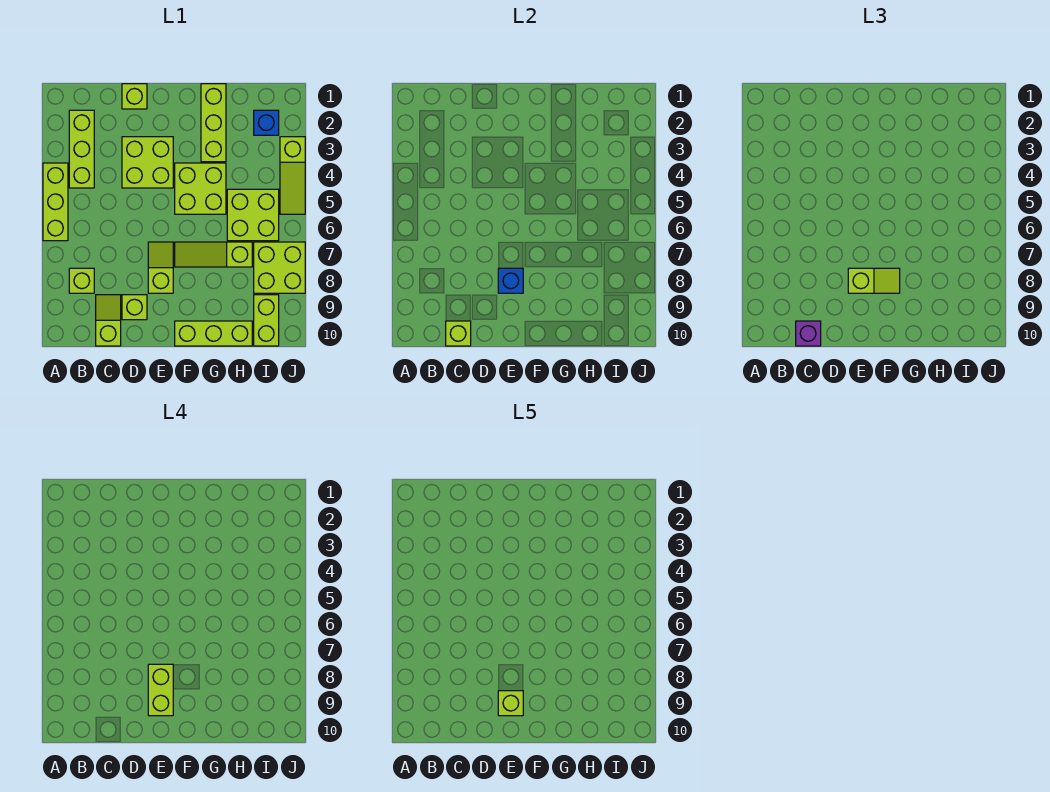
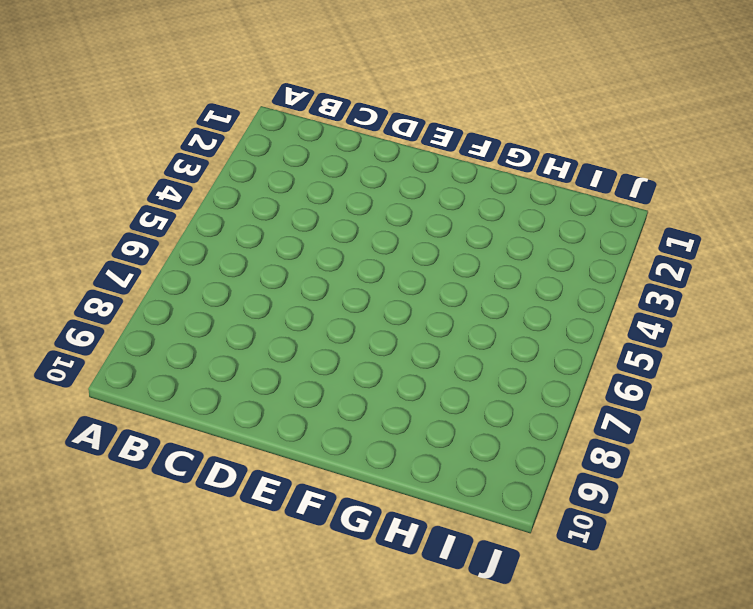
none -> lime brick A4:A6 level 1
none -> lime brick B2:B4 level 1
none -> lime brick B8 level 1

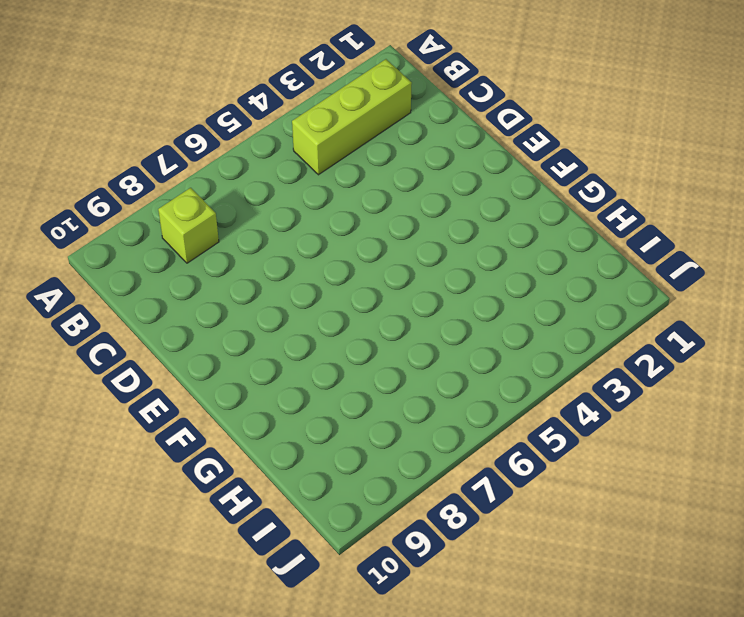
none -> lime brick A4:A6 level 1
none -> lime slope C9:C10 level 1 top 10
none -> lime brick D1 level 1

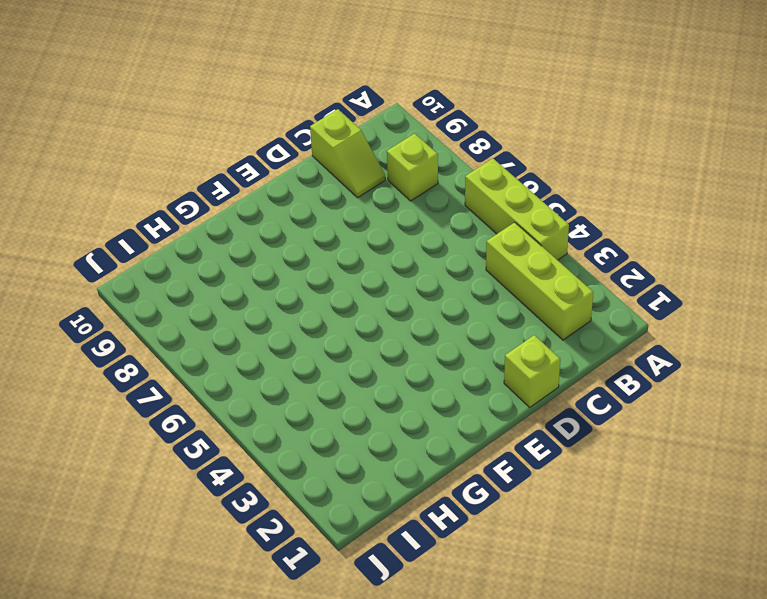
none -> lime brick D3:E4 level 1
none -> lime brick D9 level 1
none -> lime slope E7:E8 level 1 top 8

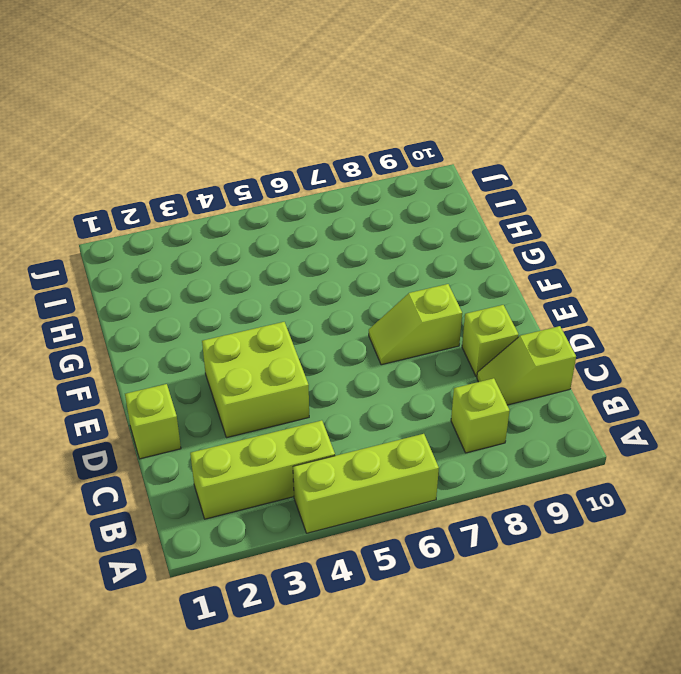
none -> lime brick F4:G5 level 1
none -> lime slope F7:H7 level 1 top H
none -> lime brick F10:H10 level 1

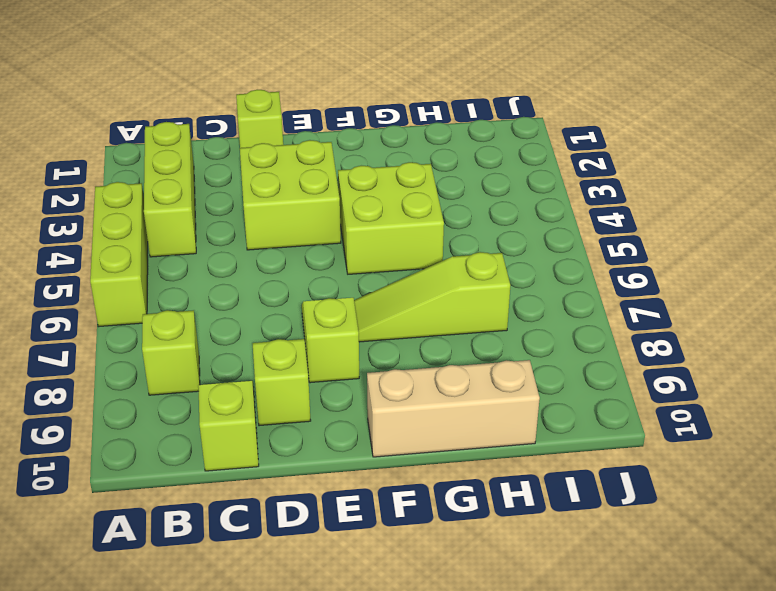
tan brick F10:H10 level 1 -> lime brick F10:H10 level 1
none -> lime brick G1:G3 level 1
none -> lime brick H5:I6 level 1
none -> blue brick I2 level 1

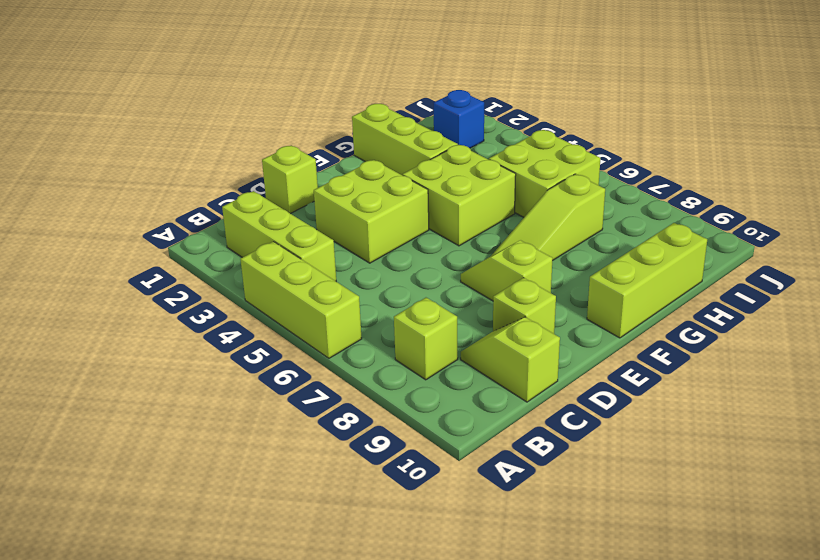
none -> lime brick I7:J8 level 1
none -> lime brick I9:I10 level 1
none -> lime slope J3:J5 level 1 top 3

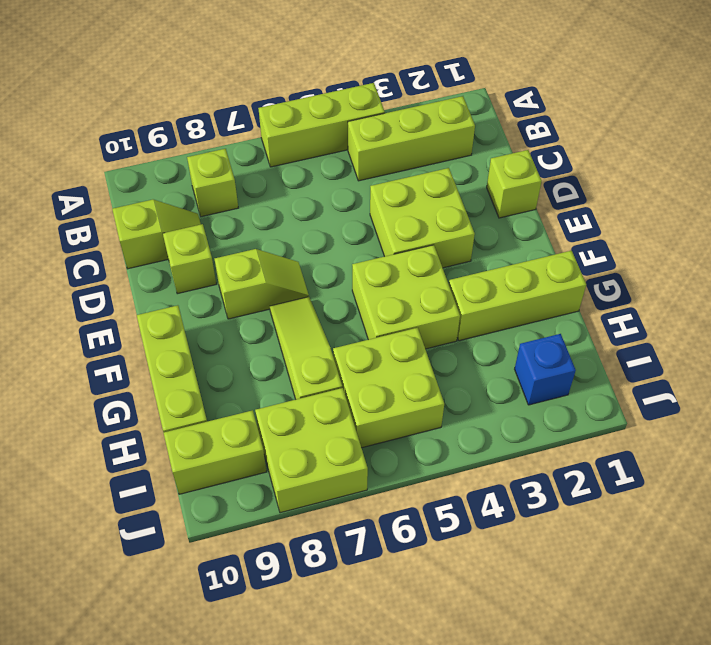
none -> lime slope J3:J5 level 1 top 3
none -> lime brick C10 level 2
none -> blue brick E8 level 2

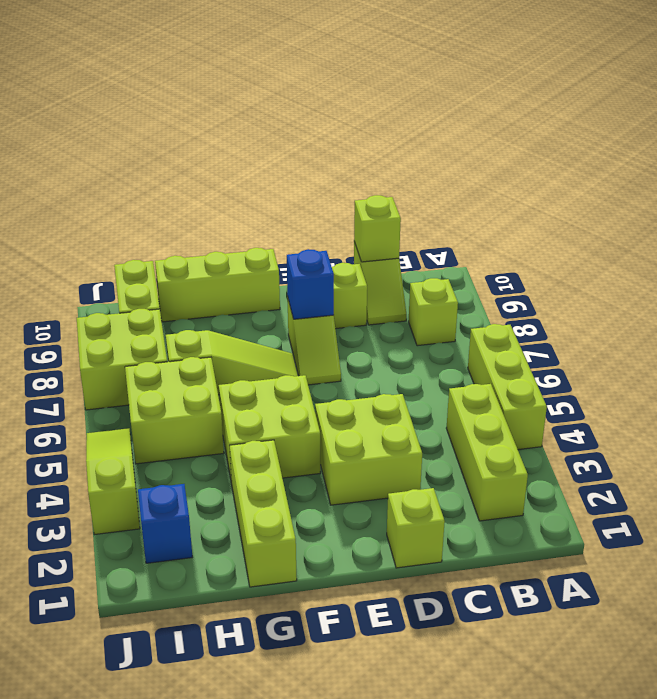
none -> purple brick C10 level 3
none -> lime slope E8:F8 level 3 top E
none -> lime brick E8:E9 level 4

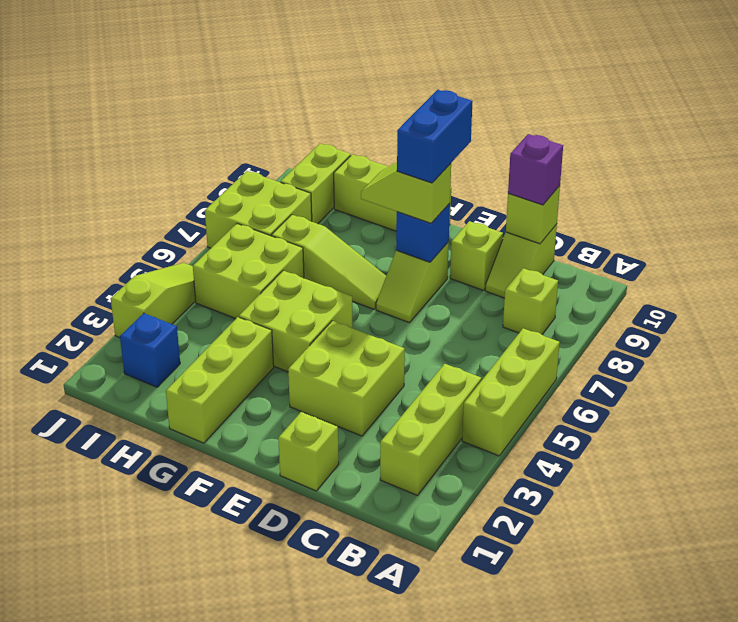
blue brick E8:E9 level 4 -> lime brick E8:E9 level 4
none -> lime brick E9 level 5

